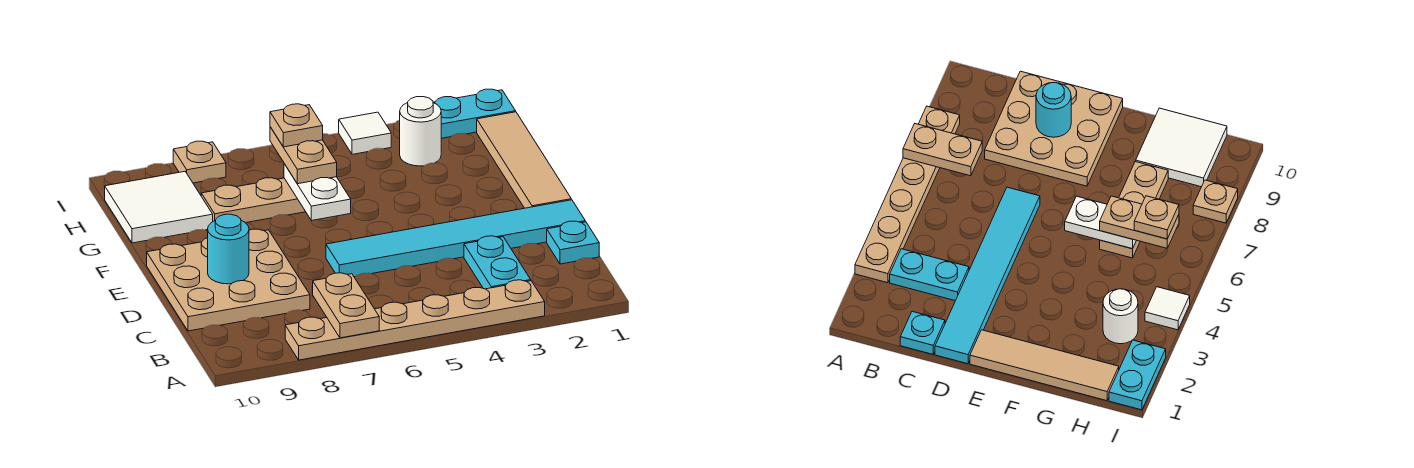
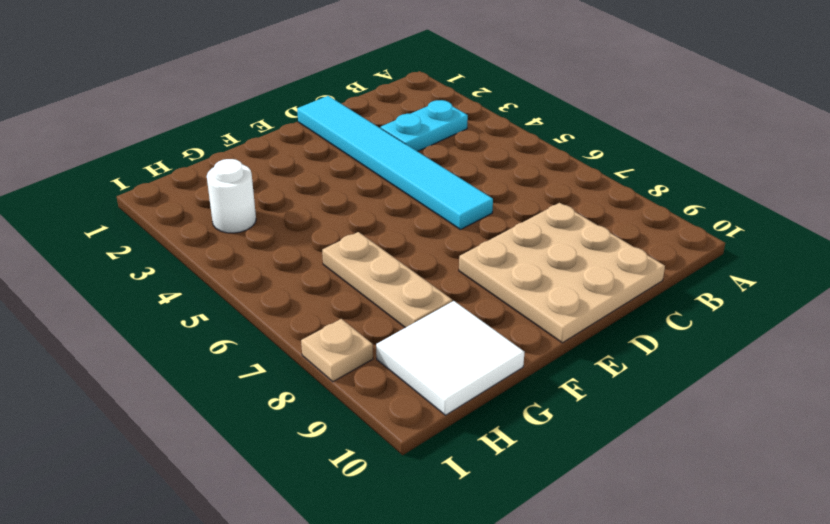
none -> tan plate A3:A8 level 1
none -> cyan plate C1 level 1
none -> tan tile E1:H1 level 1

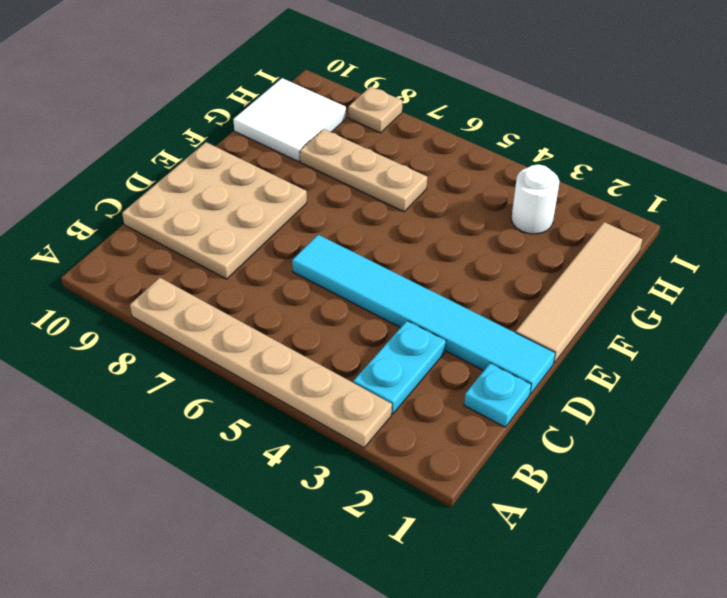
none -> cyan plate I1:I2 level 1
none -> white tile I4 level 1
none -> tan plate A7:B7 level 2

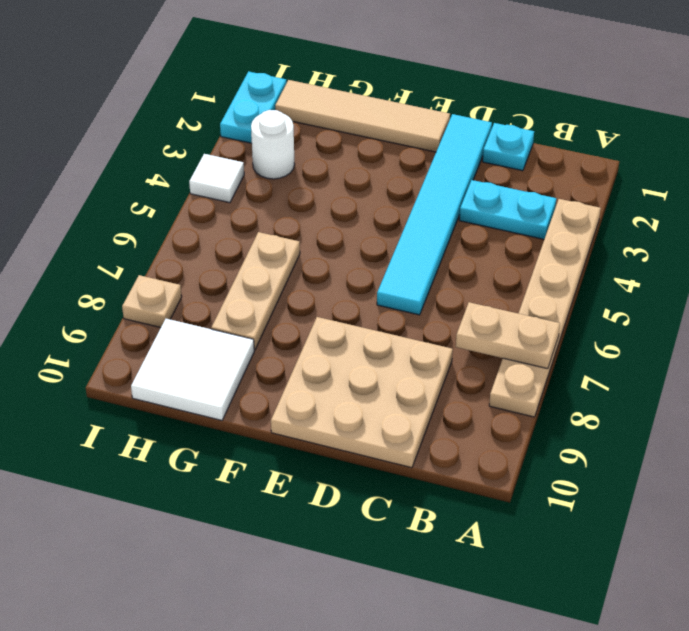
none -> cyan round brick D9 level 2
none -> white plate F6:G6 level 2
none -> tan plate G6:H6 level 3

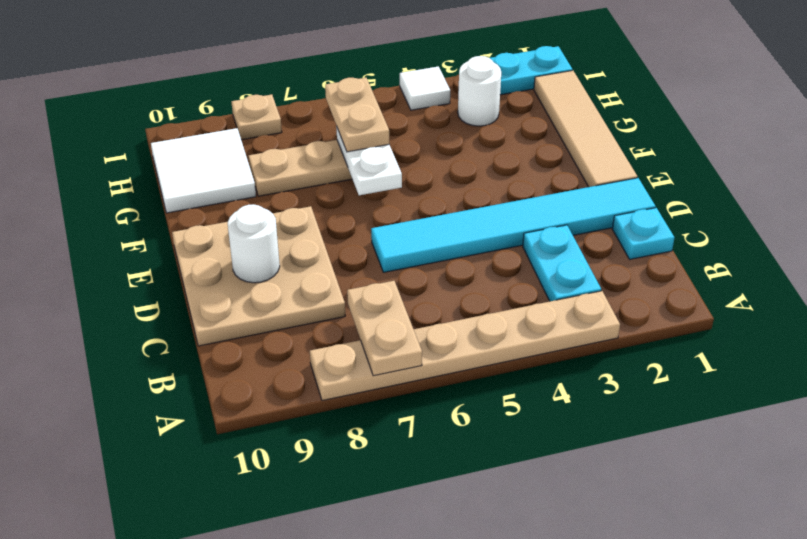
white round brick D9 level 2 -> cyan round brick D9 level 2
none -> tan plate H6 level 4

